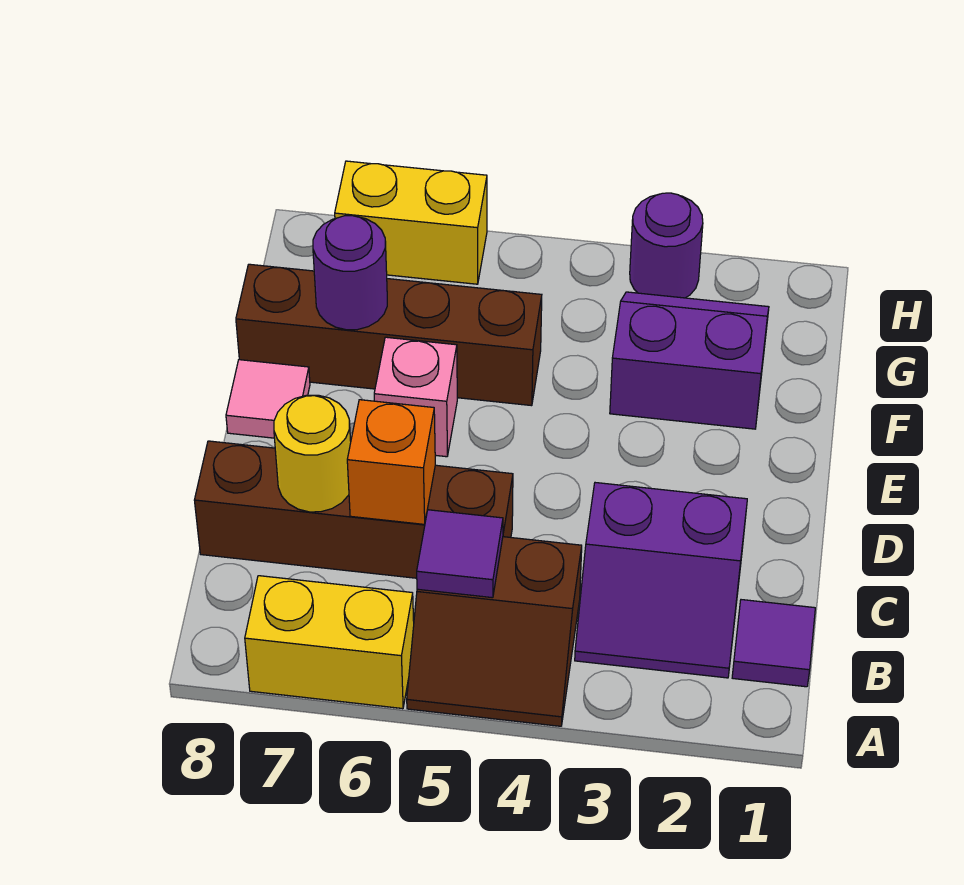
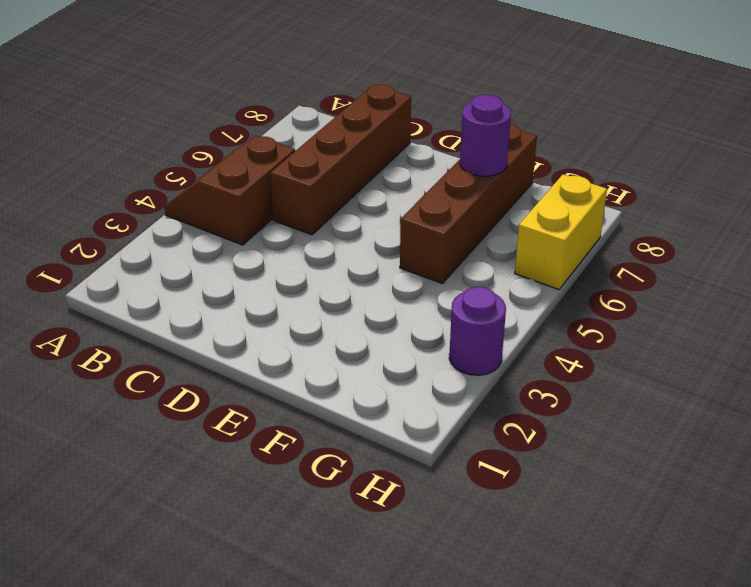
none -> yellow brick A6:A7 level 1
none -> purple tile B1 level 1
none -> purple slope B2:C3 level 1 top C

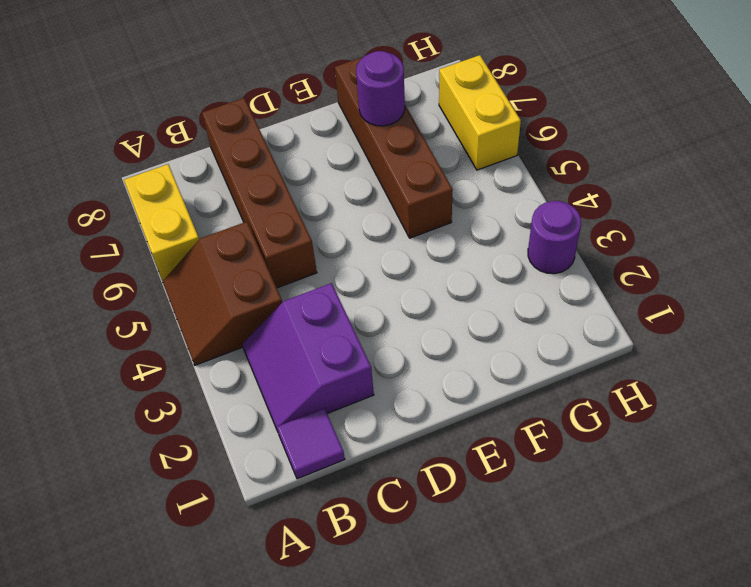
none -> pink brick E6 level 1
none -> pink tile E8 level 1
none -> purple slope F2:G3 level 1 top F

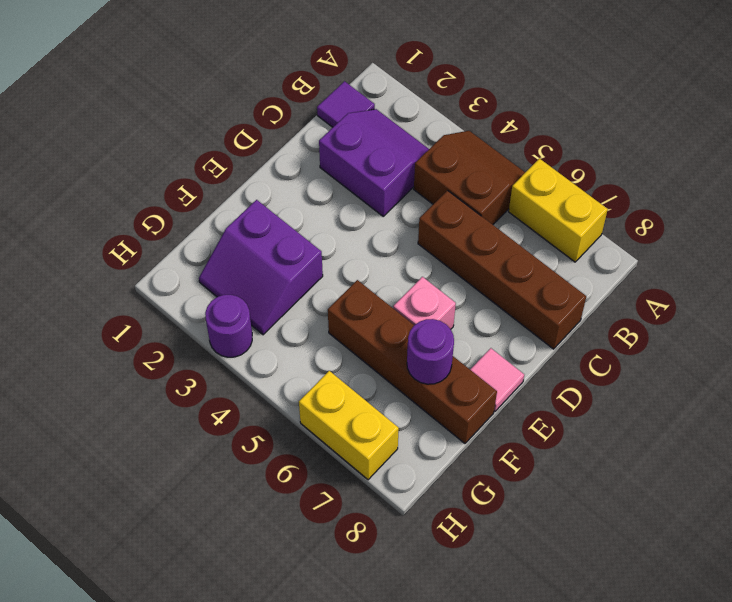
none -> purple tile B5 level 2
none -> orange brick C6 level 2
none -> yellow round brick C7 level 2

